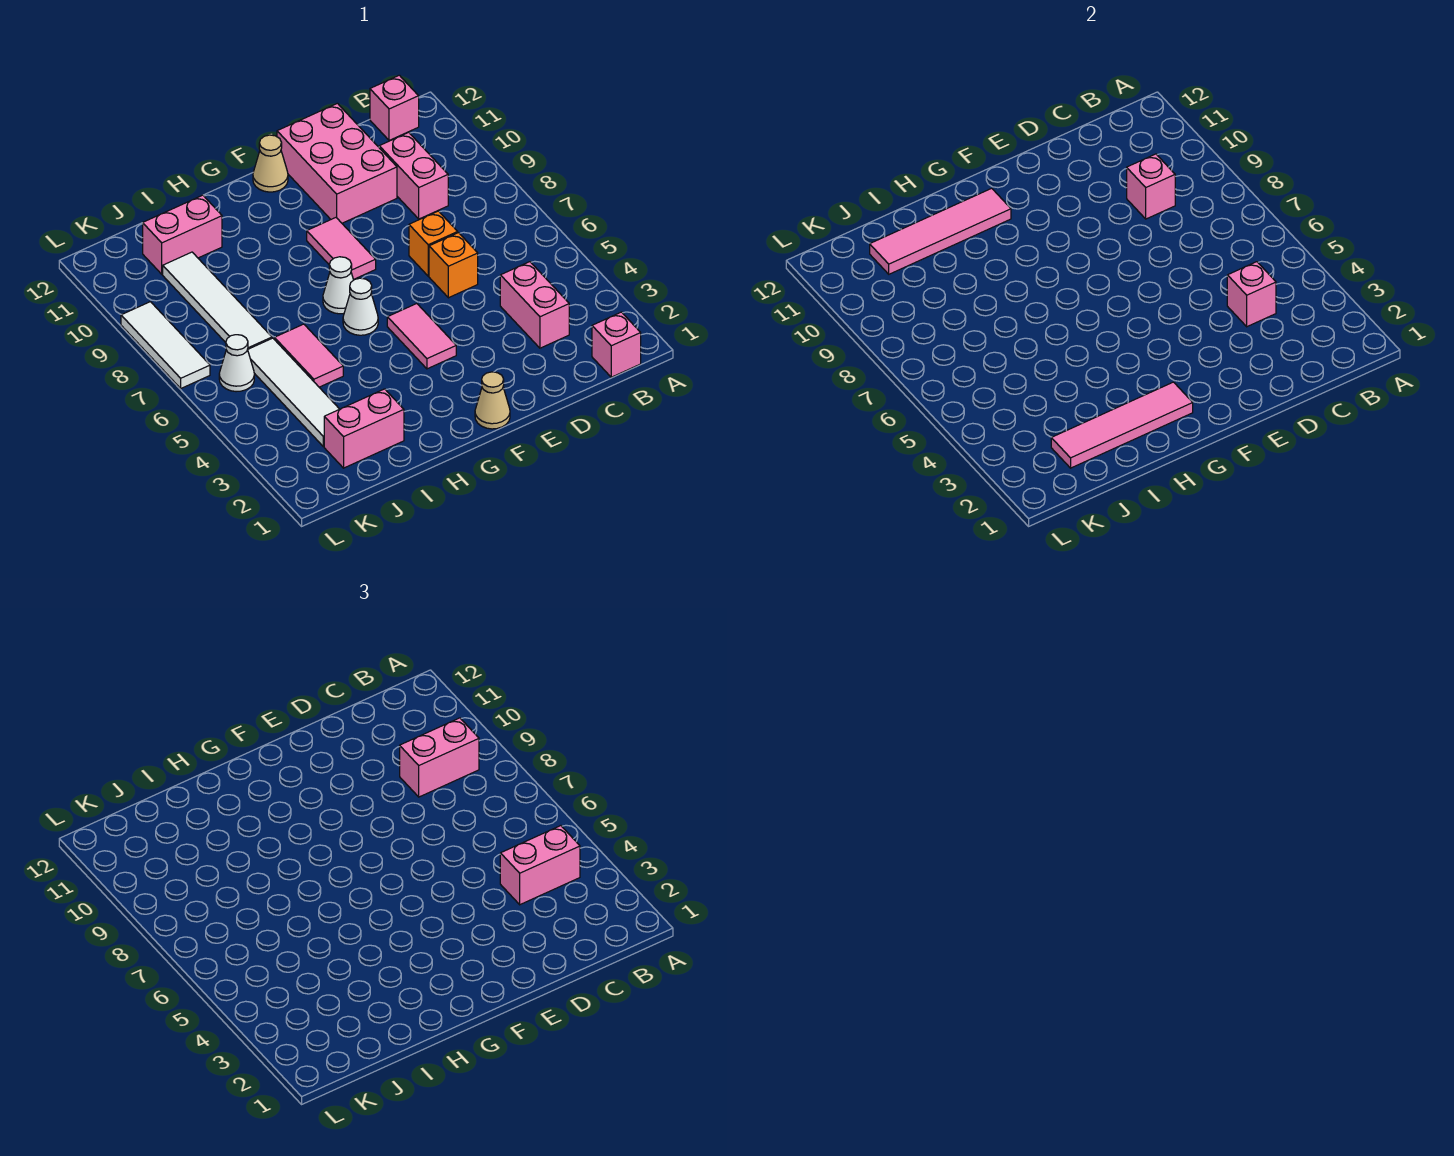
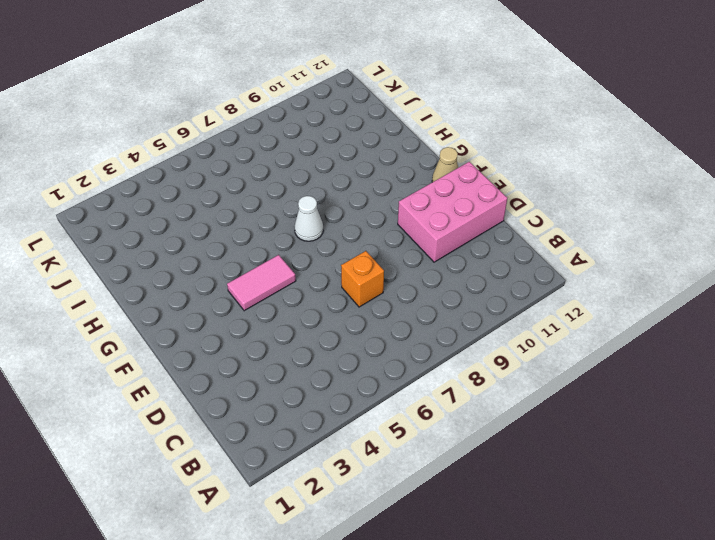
none -> pink brick B1 level 1
none -> pink brick B12 level 1
none -> pink brick C3:C4 level 1

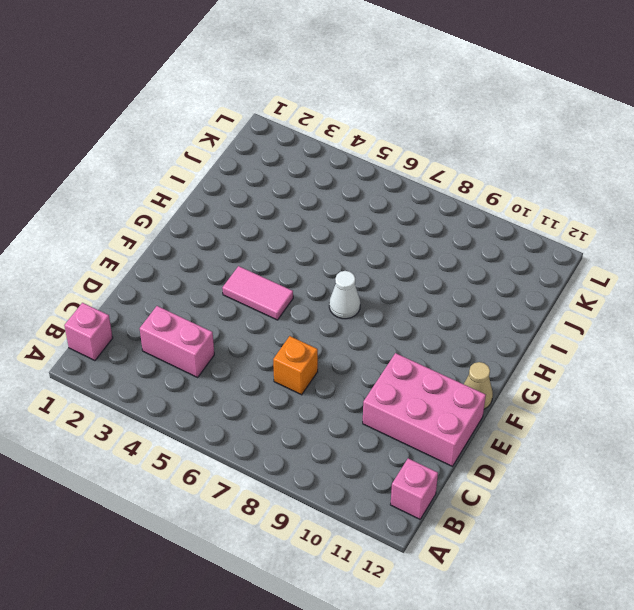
none -> pink brick C9:C10 level 1
none -> orange brick D6 level 1
none -> tan cone F1 level 1

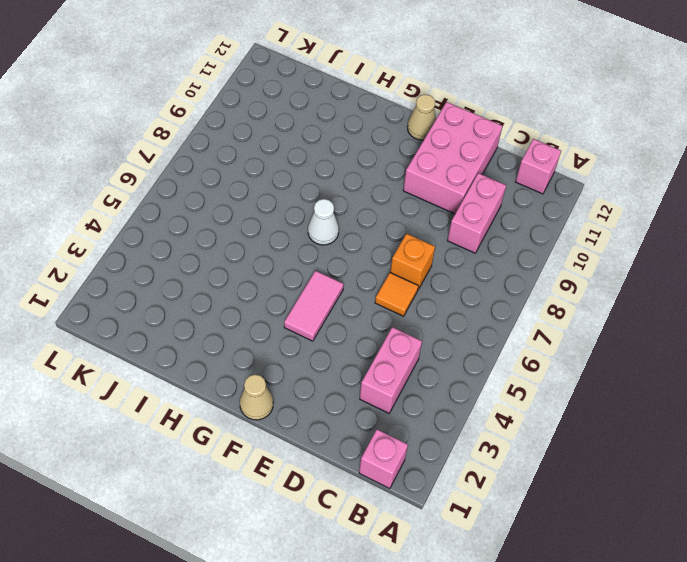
orange tile D6 level 1 -> orange brick D6 level 1
none -> pink tile F8:F9 level 1
none -> white cone G6 level 1
none -> pink brick I2:J2 level 1

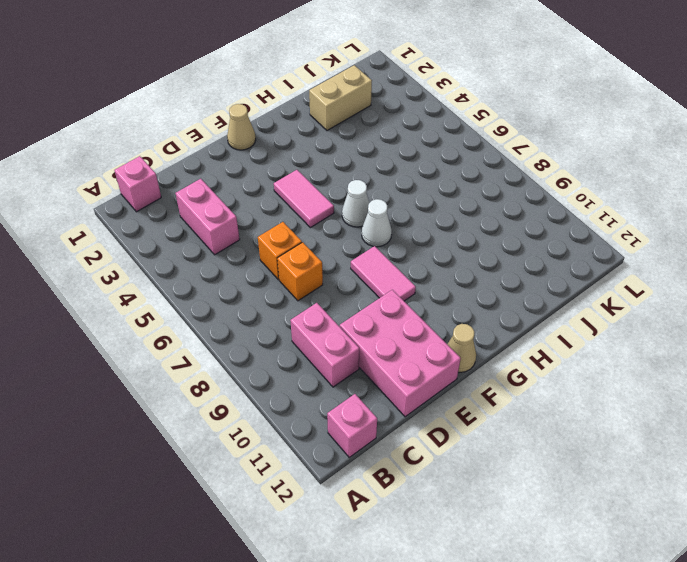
tan brick I2:J2 level 1 -> pink brick I2:J2 level 1
none -> pink tile I5:I6 level 1
none -> pink brick I11:J11 level 1
none -> white tile J3:J6 level 1

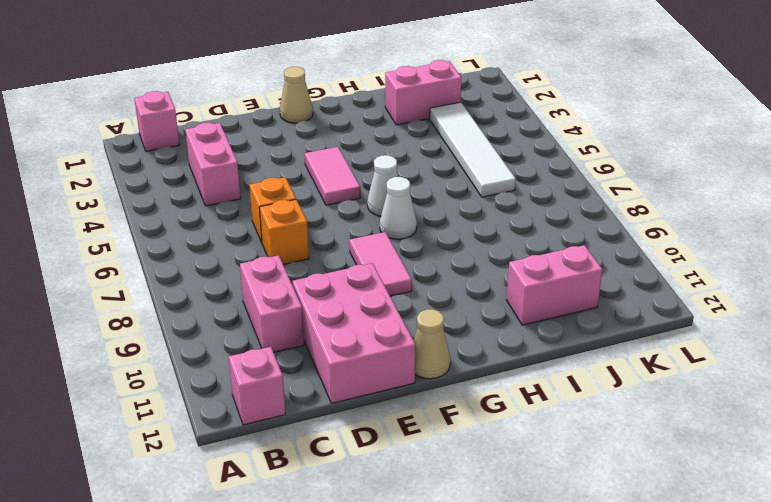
none -> pink tile I5:I6 level 1
none -> white tile J7:J10 level 1
none -> white cone K6 level 1

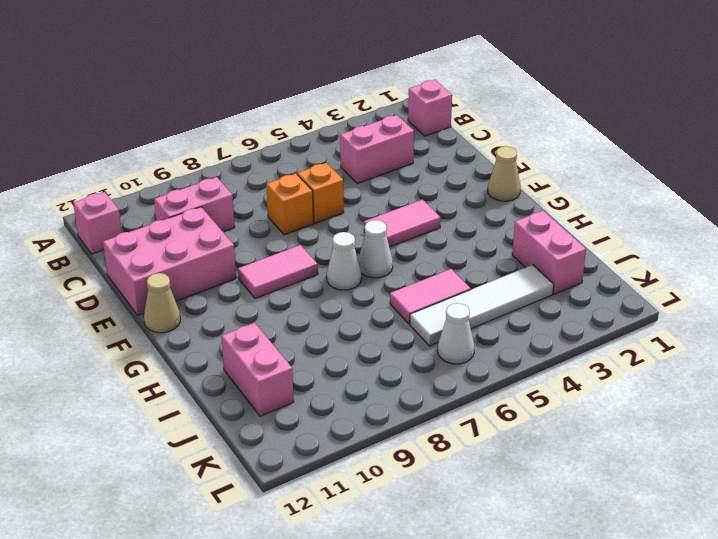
none -> white tile J7:J10 level 1
none -> white tile L7:L9 level 1
none -> pink brick C4 level 2

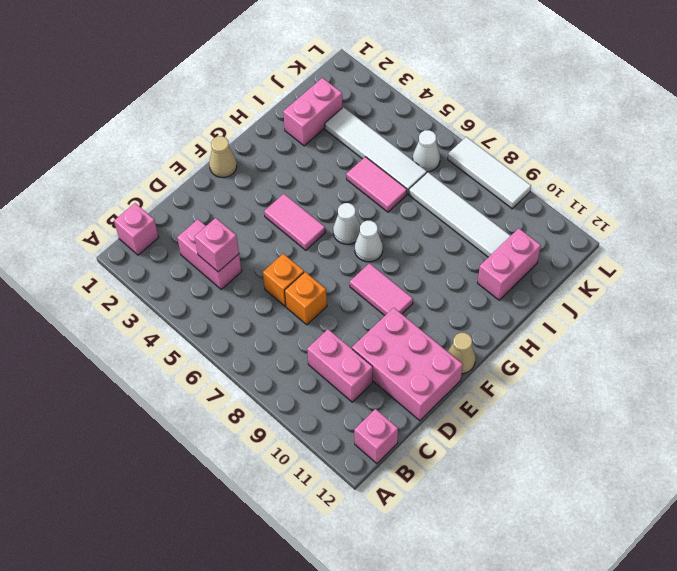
none -> pink brick C9 level 2
none -> pink tile G2:J2 level 2
none -> pink tile G11:J11 level 2

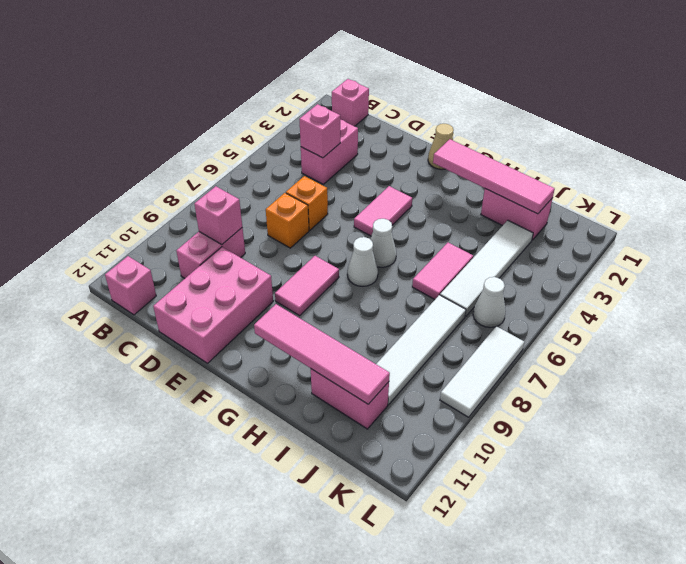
none -> tan cone F12 level 1
none -> pink brick B4:C4 level 3
none -> pink brick B9:C9 level 3

